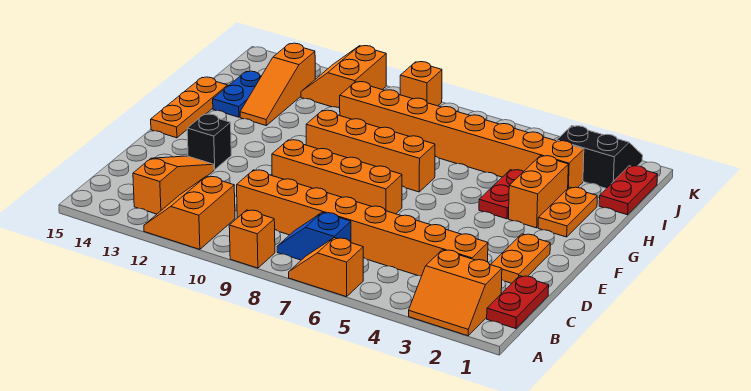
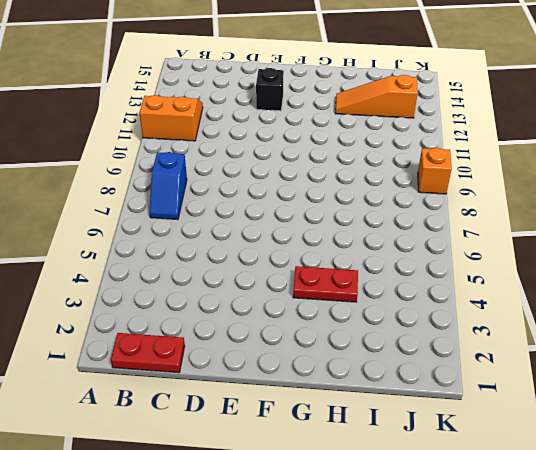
blue slope B7:B8 level 1 top 8 -> blue slope B7:B8 level 1 top 7
none -> orange slope A2:B3 level 1 top B
none -> orange slope A6:A7 level 1 top 6
none -> orange brick A9 level 1

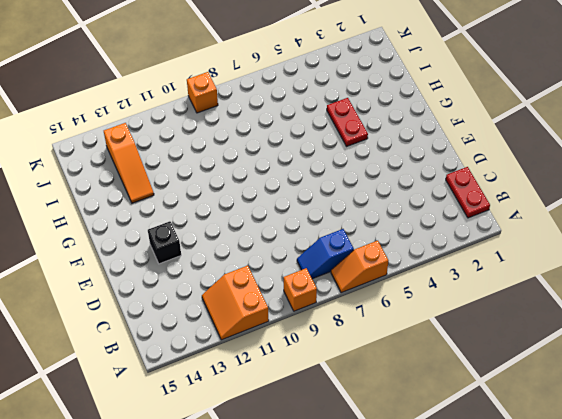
none -> orange slope A2:B3 level 1 top B
none -> orange slope B13:D13 level 1 top B
none -> orange brick C3:C10 level 1

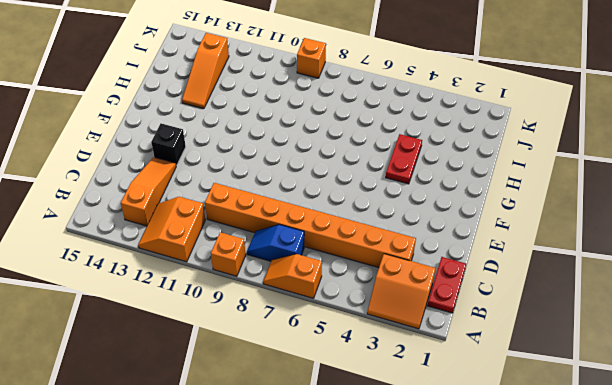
none -> orange plate D2:E2 level 1
none -> orange brick E7:E10 level 1
none -> orange plate F15:H15 level 1

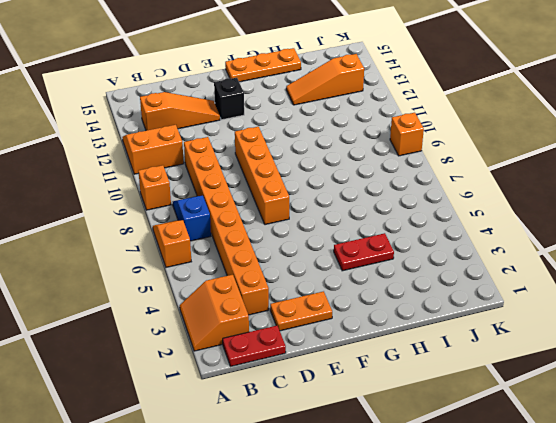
none -> orange plate G2:H2 level 1
none -> orange brick G3:H3 level 1
none -> orange brick G7:G10 level 1

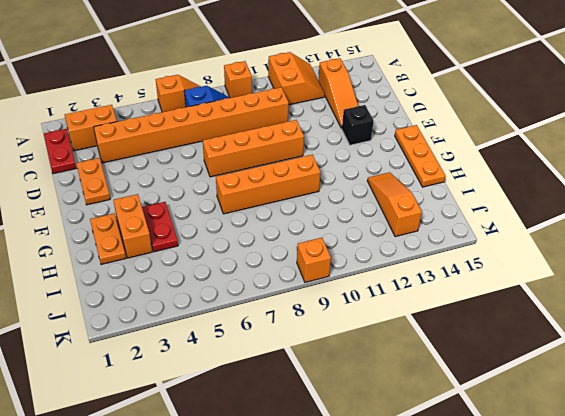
none -> blue plate H14:I14 level 1
none -> red plate I1:J1 level 1
none -> orange brick I3:I10 level 1

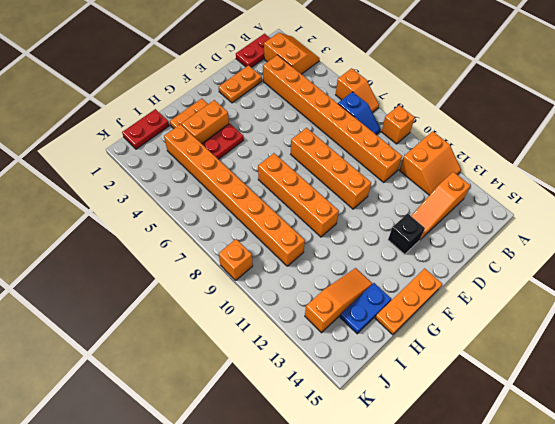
none -> black slope J2:K3 level 1 top J
none -> orange slope J11:K12 level 1 top 11

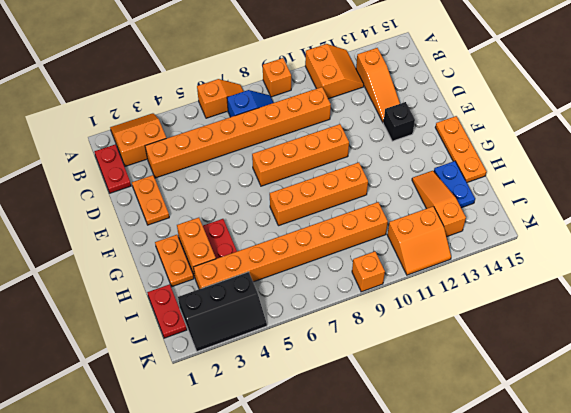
black slope J2:K4 level 1 top J -> black slope J2:K3 level 1 top J
orange slope J11:K12 level 1 top J -> orange slope J11:K12 level 1 top 11

